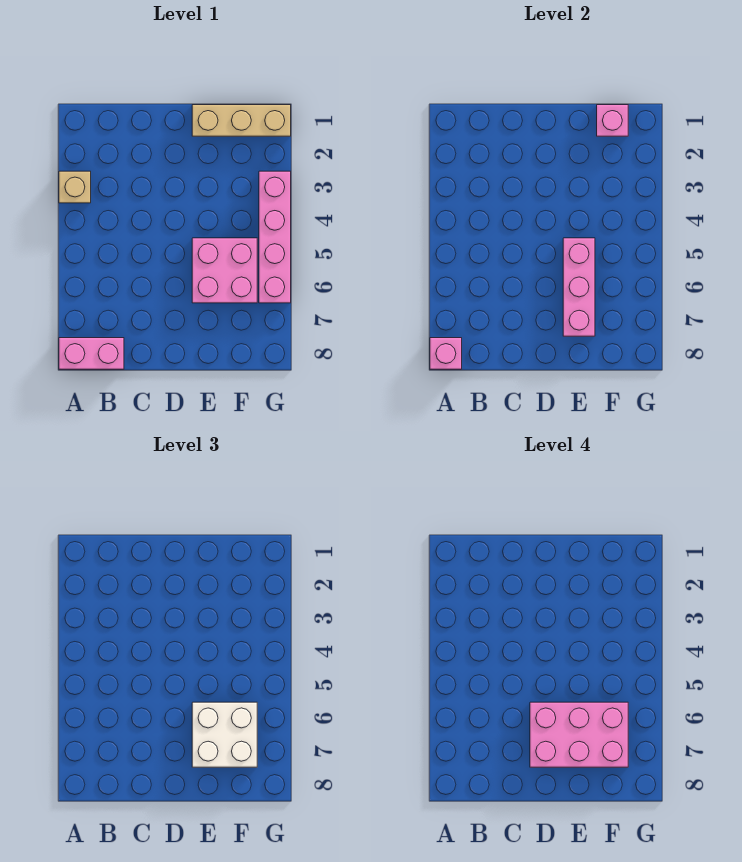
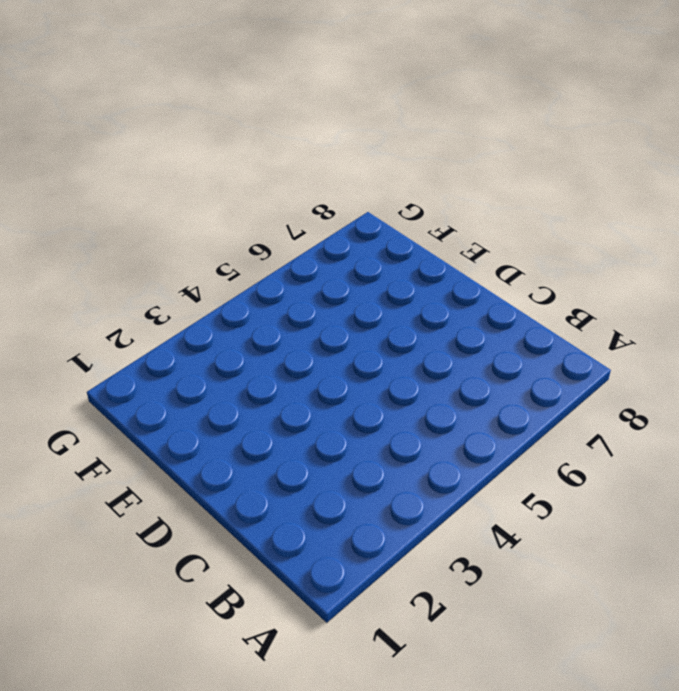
none -> tan brick A3 level 1
none -> pink brick A8:B8 level 1

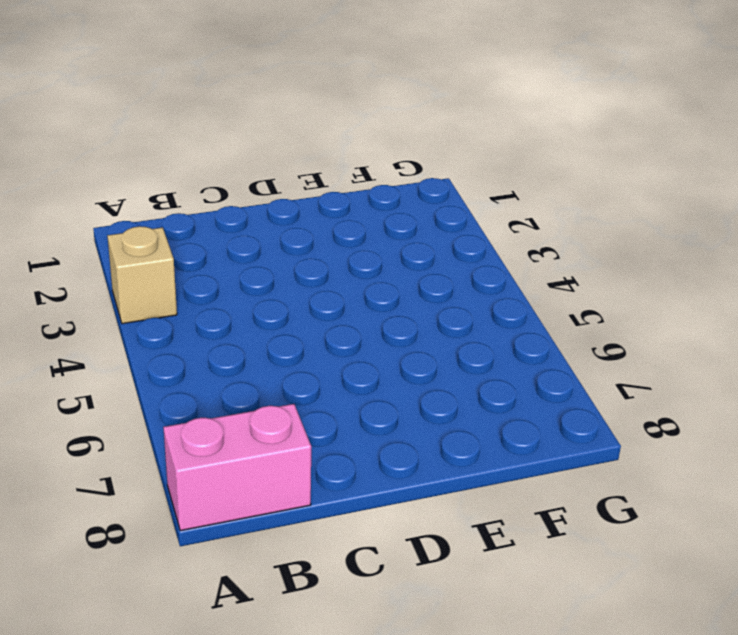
none -> tan brick E1:G1 level 1
none -> pink brick E5:F6 level 1

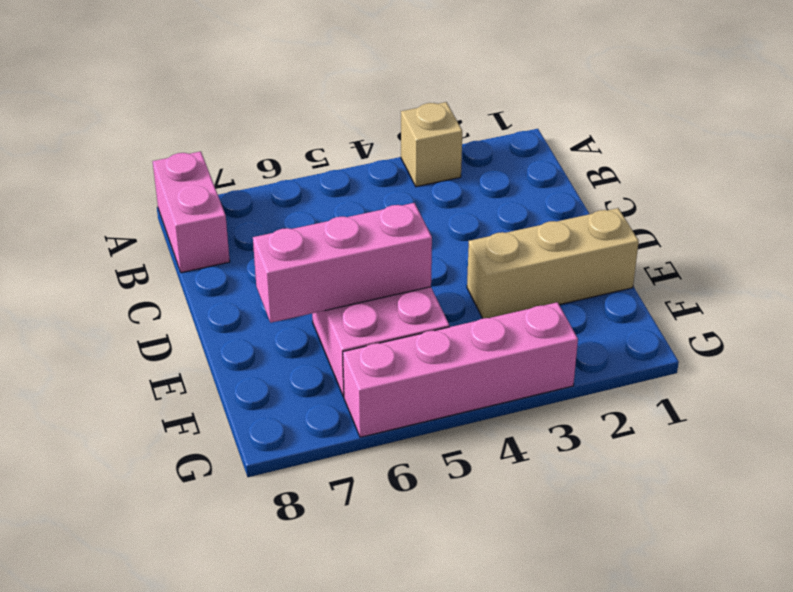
tan brick E1:E3 level 1 -> tan brick E1:G1 level 1
none -> pink brick A8 level 2
none -> pink brick F1 level 2

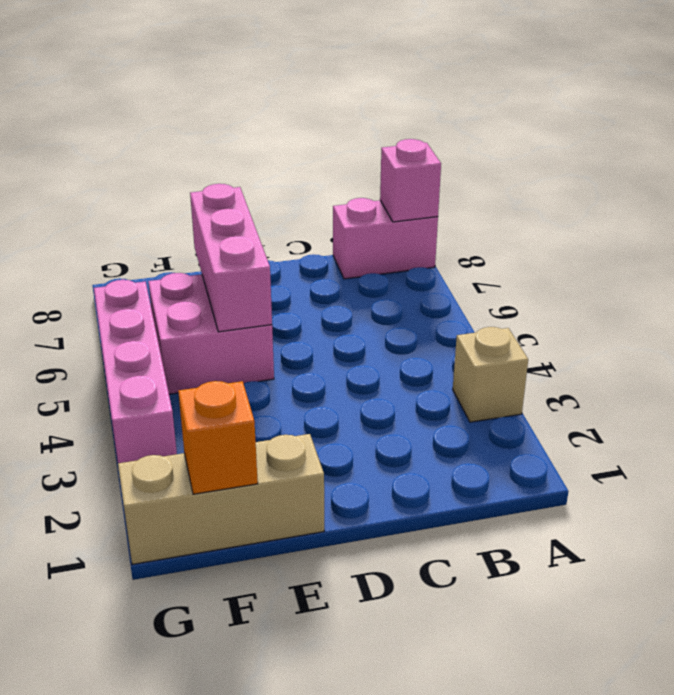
orange brick F1 level 2 -> pink brick F1 level 2
none -> white brick E6:F7 level 3
none -> pink brick D6:F7 level 4

